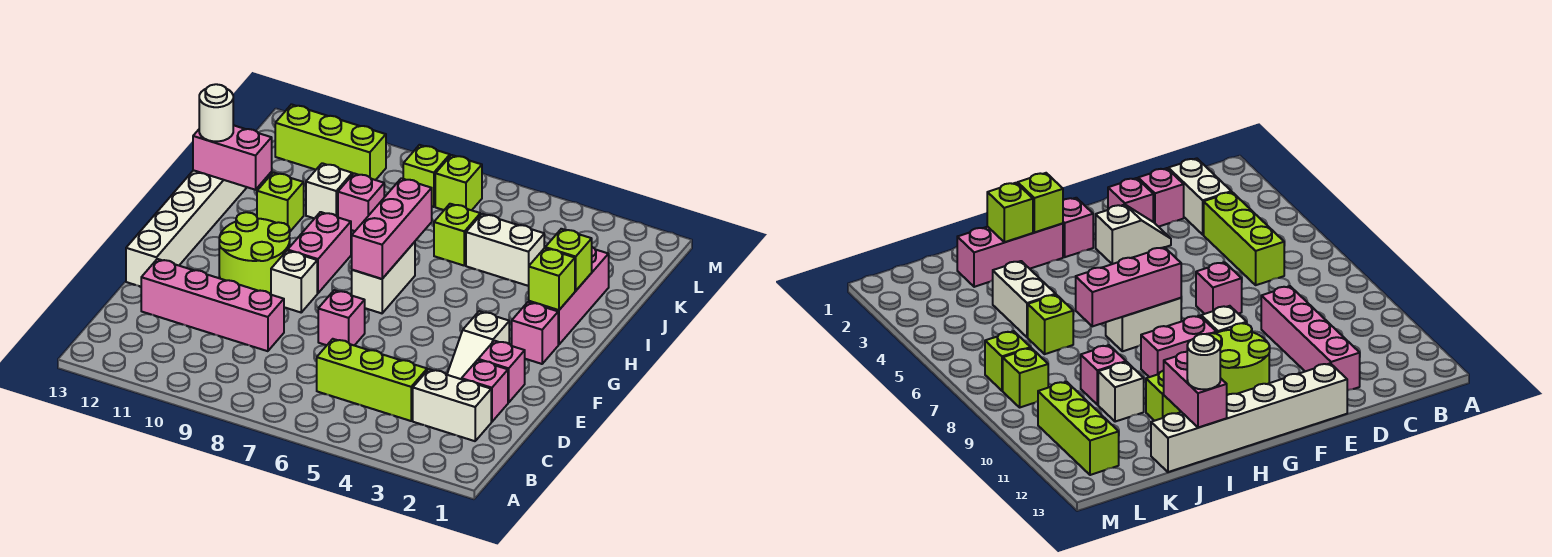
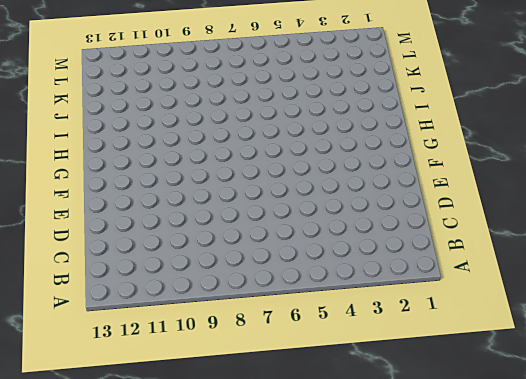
none -> white brick C2:C3 level 1
none -> lime brick C4:C6 level 1
none -> pink brick D2 level 1

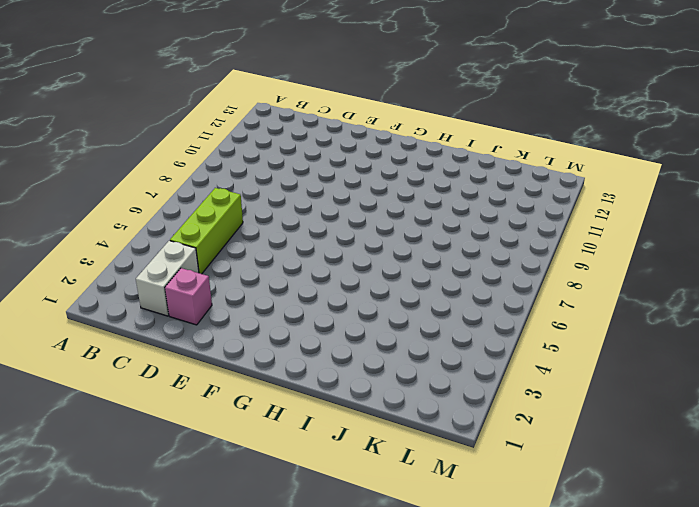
none -> pink brick D9:D12 level 1
none -> pink brick E2 level 1
none -> white slope E3:F3 level 1 top F

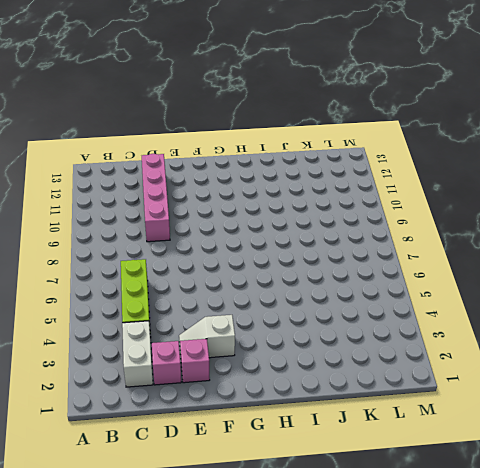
none -> pink brick E7 level 1
none -> white brick E13:J13 level 1
none -> white brick F9 level 1

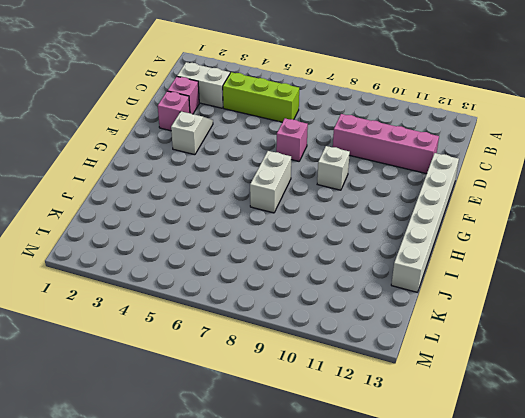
none -> lime round brick F10:G11 level 1
none -> pink brick G2 level 1
none -> pink brick G9:H9 level 1

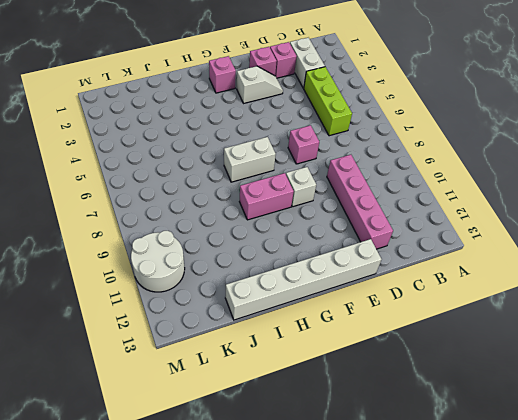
white round brick L10:M11 level 1 -> lime brick L10:L12 level 1
none -> lime round brick F10:G11 level 1
none -> pink brick H2:J2 level 1
none -> lime brick I11 level 1

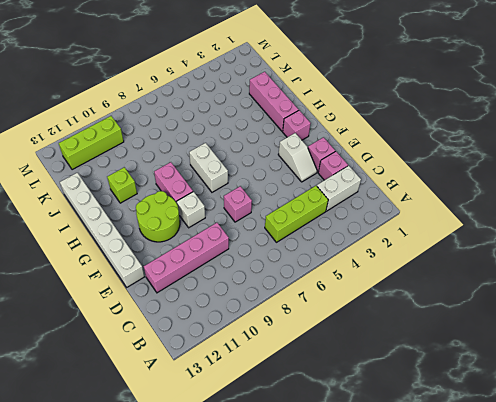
none -> white brick J4:J5 level 1
none -> lime brick J6 level 1
none -> pink brick J9 level 1

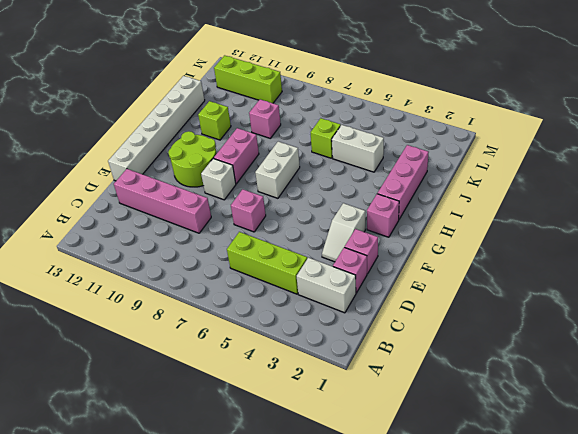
none -> white brick J10 level 1
none -> lime brick L7 level 1
none -> lime brick L8 level 1

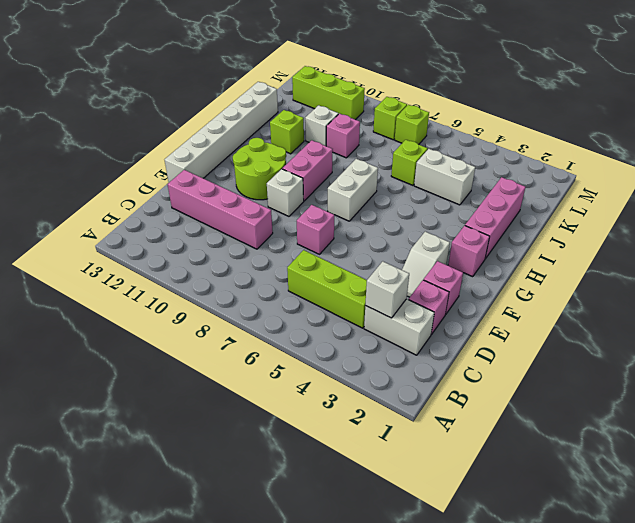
white brick C3 level 2 -> none
none -> pink brick G7:I7 level 2
none -> lime brick H2 level 2
none -> lime brick I2 level 2

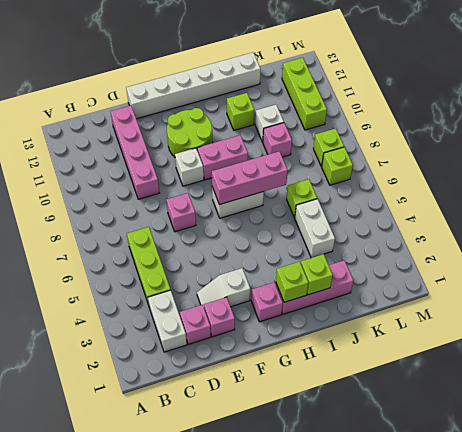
none -> pink brick I12:I13 level 2
none -> white round brick I13 level 3

